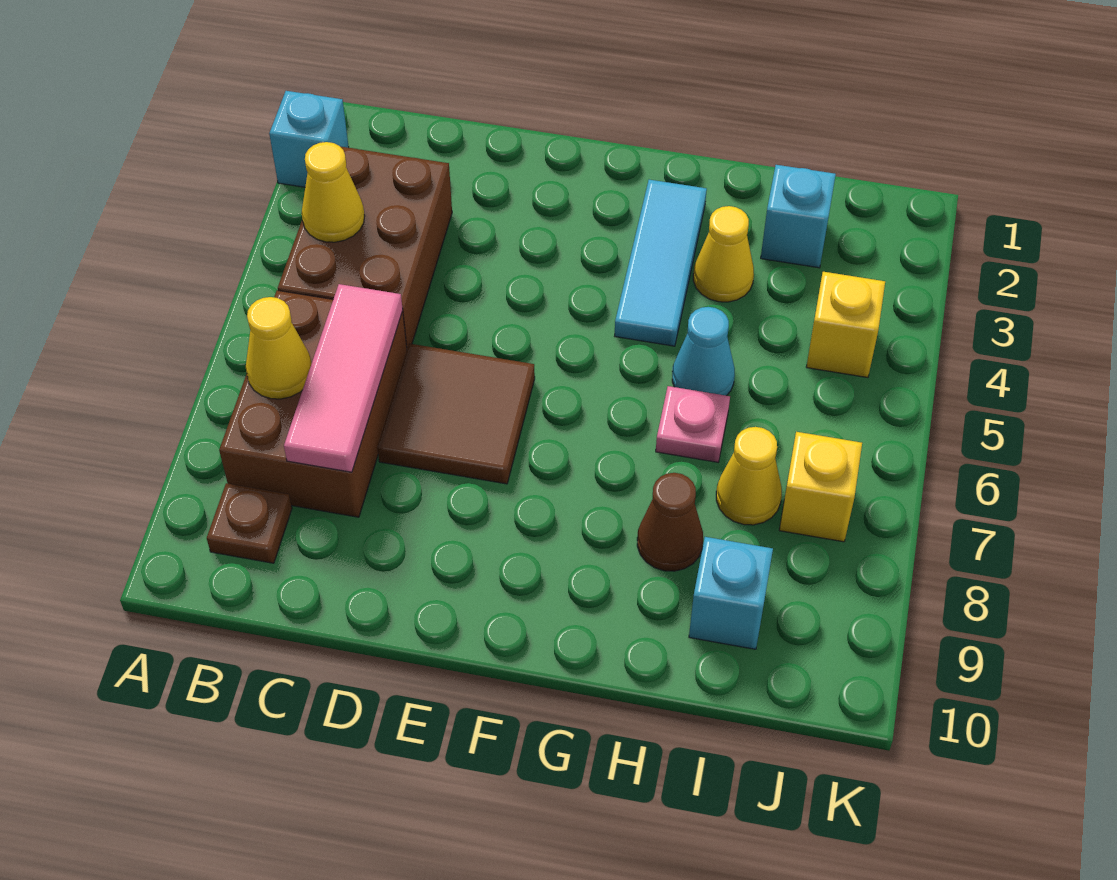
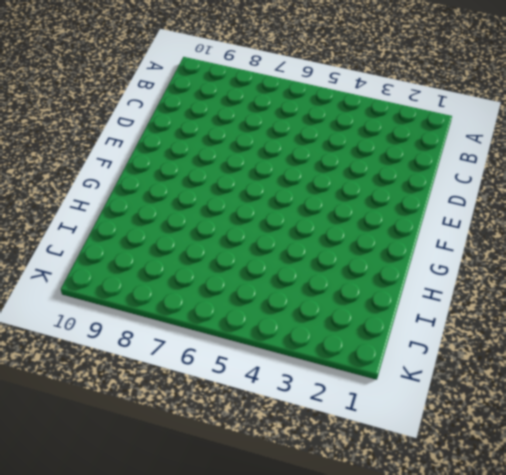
none -> cyan brick A2 level 1
none -> brown brick B3:C5 level 1
none -> brown brick B6:C8 level 1

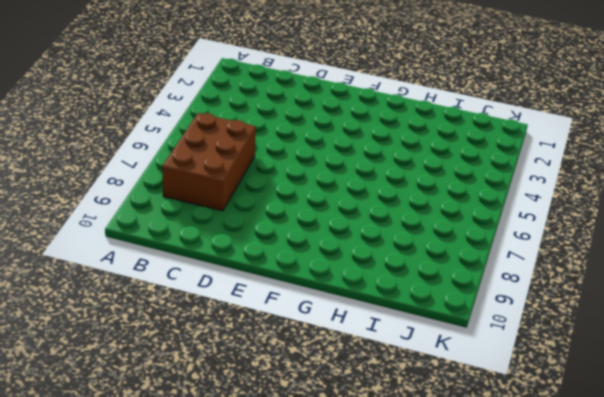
none -> cyan brick A2 level 1
none -> brown brick B3:C5 level 1
none -> brown plate B9 level 1

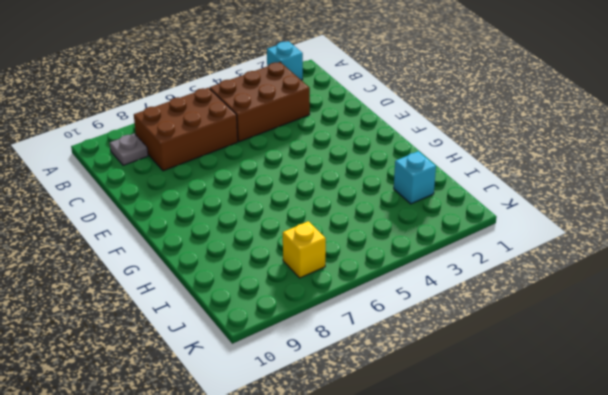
grey plate B9 level 1 -> brown plate B9 level 1
none -> brown tile D6:E7 level 1
none -> cyan tile G2:G4 level 1
none -> yellow cone H3 level 1

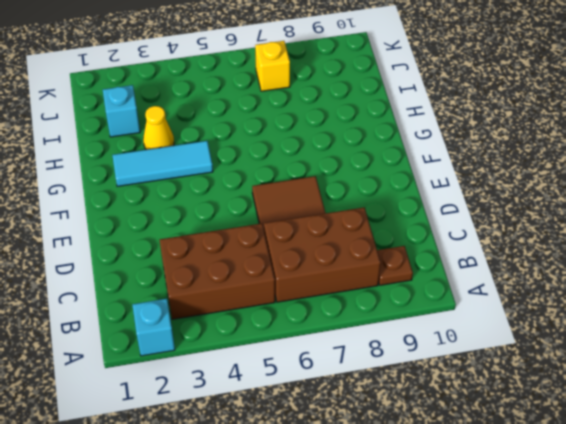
none -> cyan cone H5 level 1
none -> pink plate H6 level 1
none -> brown cone H8 level 1

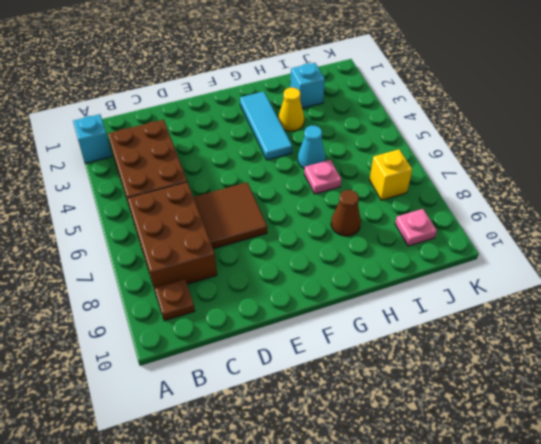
pink plate J9 level 1 -> none
none -> yellow cone I7 level 1
none -> cyan brick I9 level 1
none -> yellow brick J4 level 1

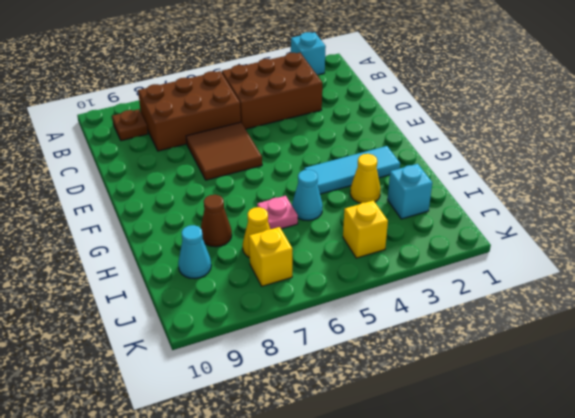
cyan cone I9 level 1 -> cyan brick I9 level 1
none -> yellow cone B4 level 2
none -> yellow cone B7 level 2
none -> pink tile C6:C8 level 2

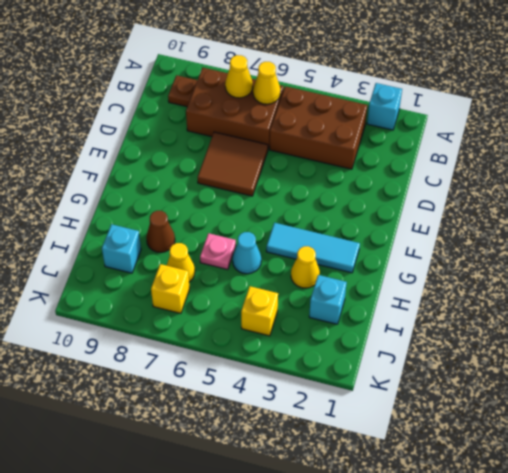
yellow cone B6 level 2 -> yellow cone B4 level 2
none -> pink tile C6:C8 level 2

